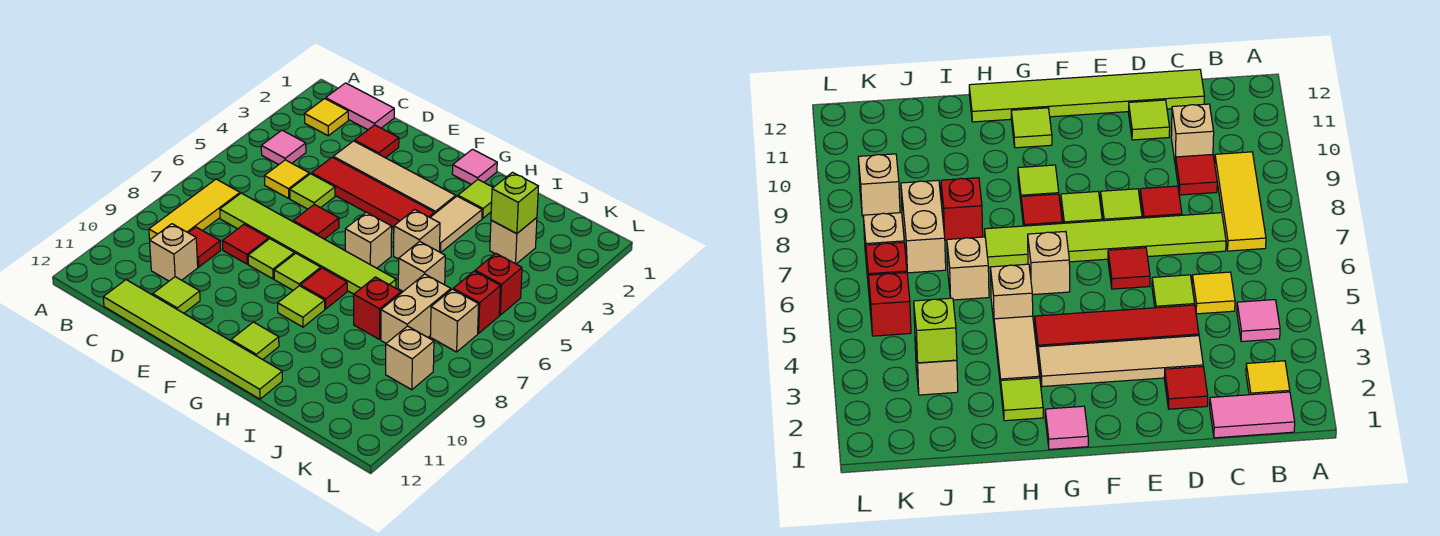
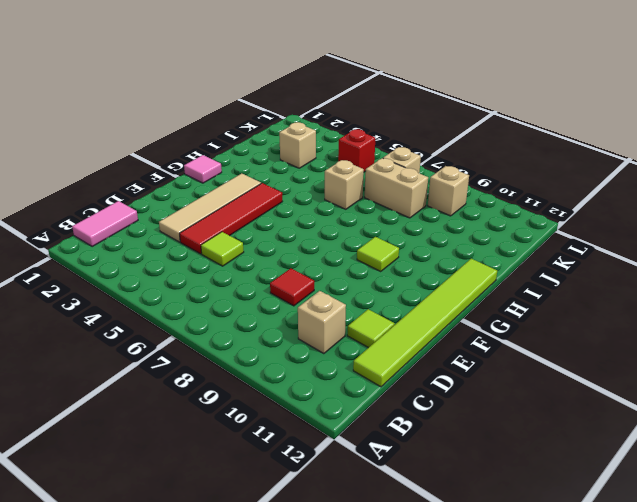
none -> yellow tile B2 level 1
none -> pink tile B4 level 1
none -> yellow tile B7:B9 level 1
none -> yellow tile C5 level 1

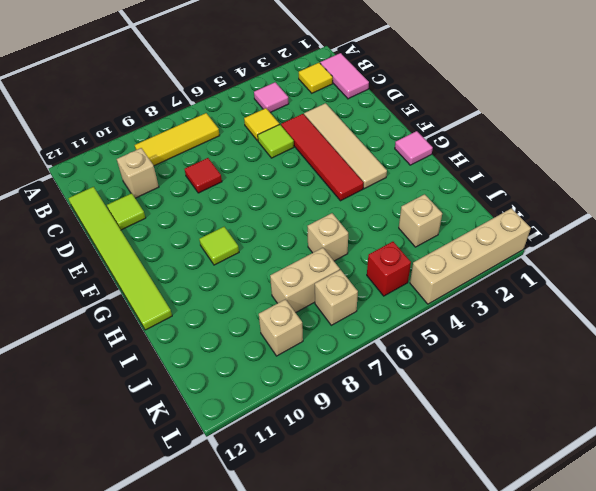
tan brick L1:L4 level 1 -> none
none -> lime tile C7:H7 level 1
none -> red tile C9 level 1
none -> red tile D2 level 1
none -> red tile E6 level 1

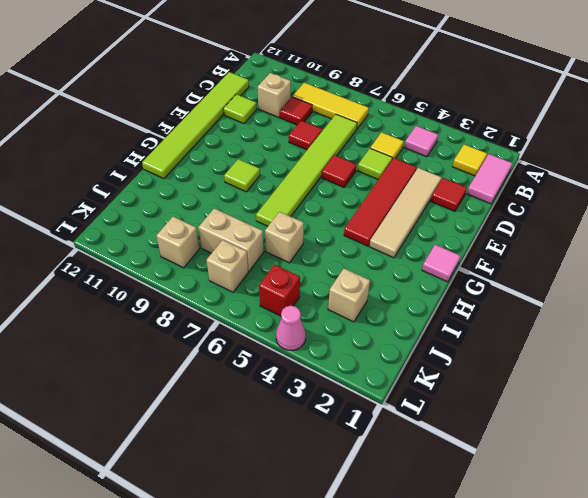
pink cone L4 level 1 -> none
none -> lime tile E8 level 1
none -> lime tile F8 level 1
none -> tan brick G6 level 1
none -> red tile G8 level 1

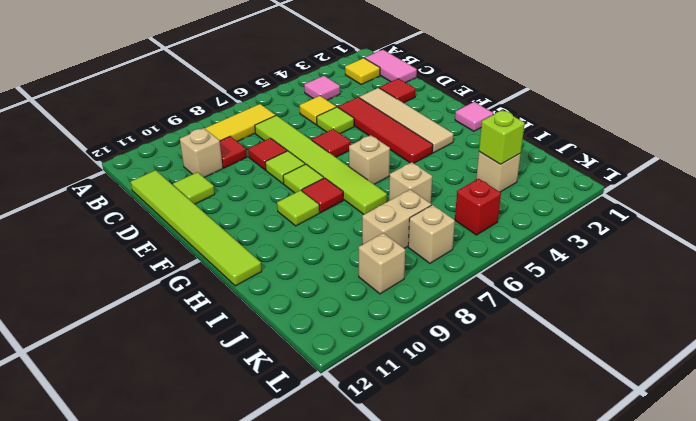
none -> lime tile G11 level 1
none -> lime tile H2 level 1
none -> tan tile H3:H4 level 1
none -> tan brick H5 level 1

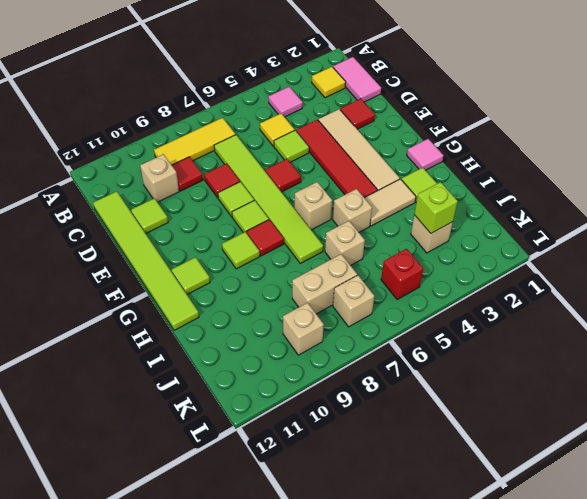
none -> red brick I8 level 1
none -> red brick K6 level 1

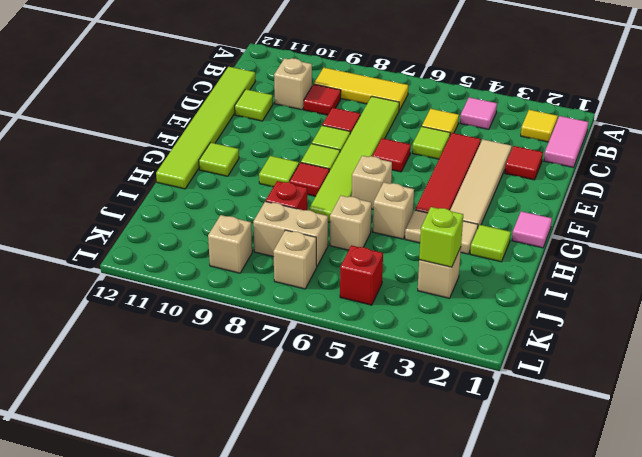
none -> red brick K6 level 1

